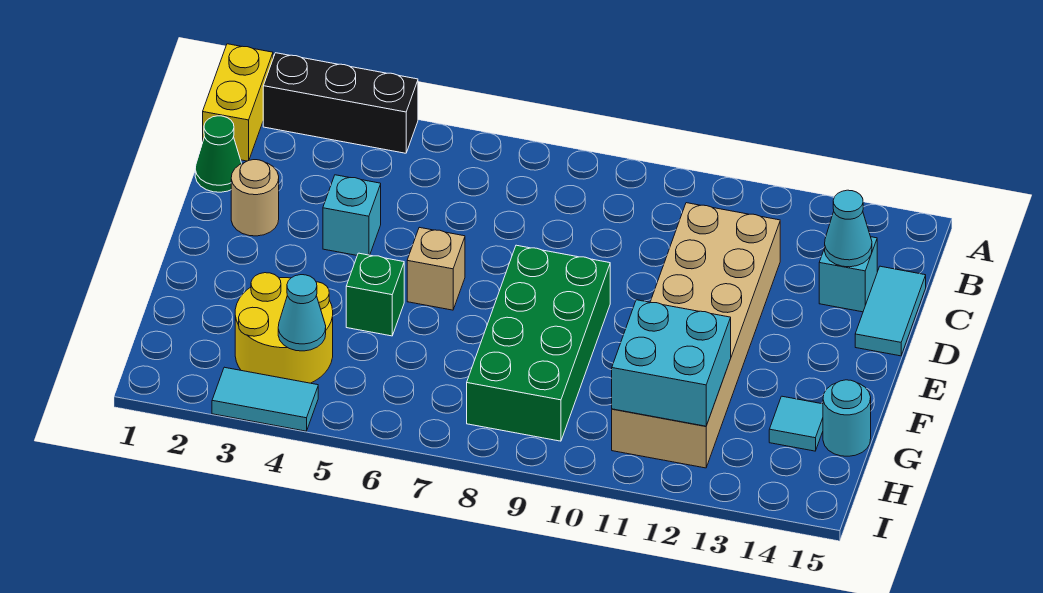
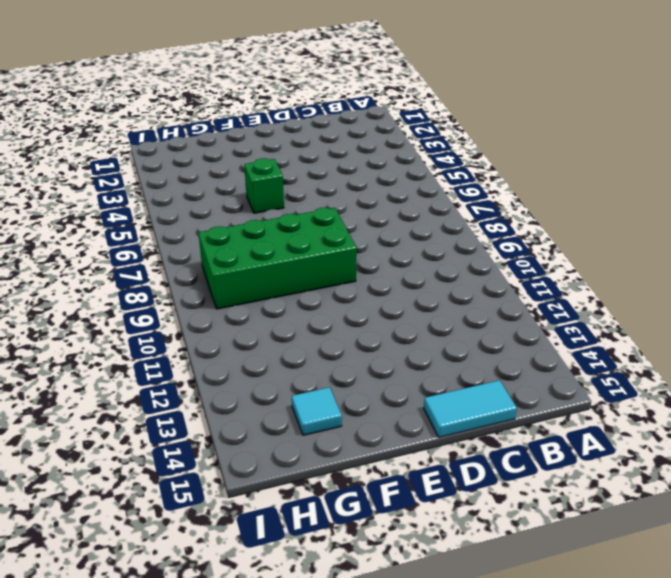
none -> yellow brick A1:B1 level 1
none -> black brick A2:A4 level 1
none -> green cone C1 level 1

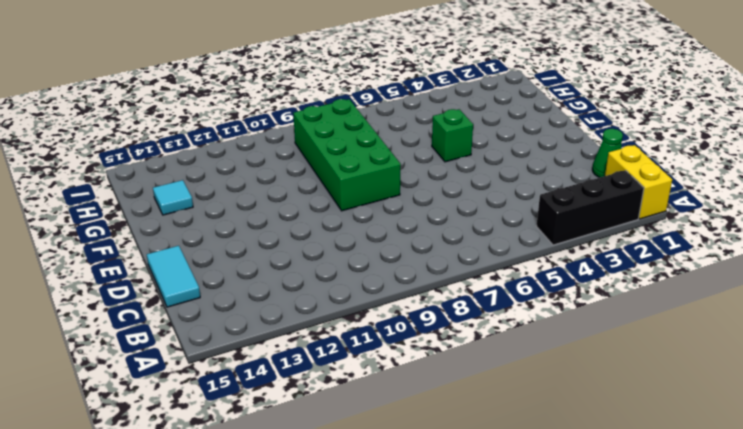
none -> tan brick C11:H12 level 1
none -> cyan brick C14 level 1
none -> tan round brick D2 level 1

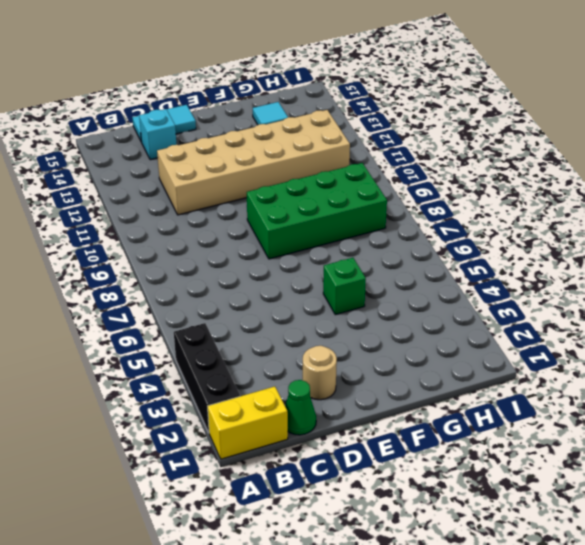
none -> cyan brick D4 level 1
none -> tan brick E6 level 1
none -> yellow round brick G3:H4 level 1

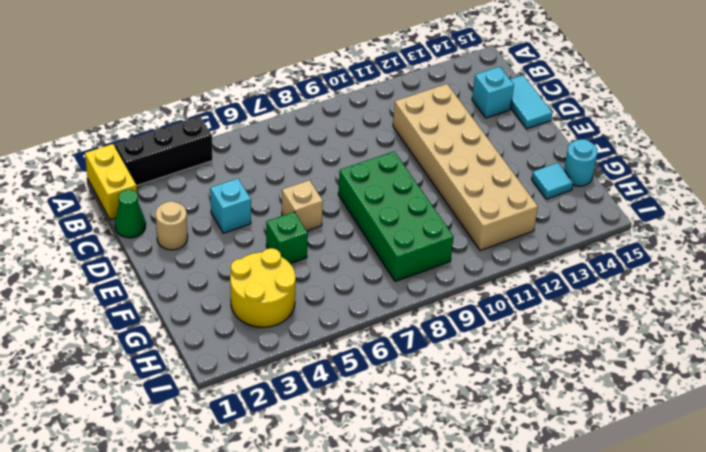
none -> cyan tile I3:I4 level 1
none -> cyan cone C14 level 2
none -> cyan brick G11:H12 level 2

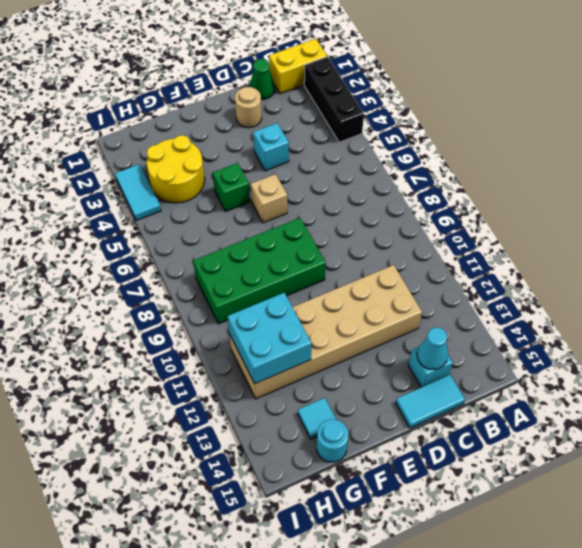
none -> cyan cone H4 level 2

